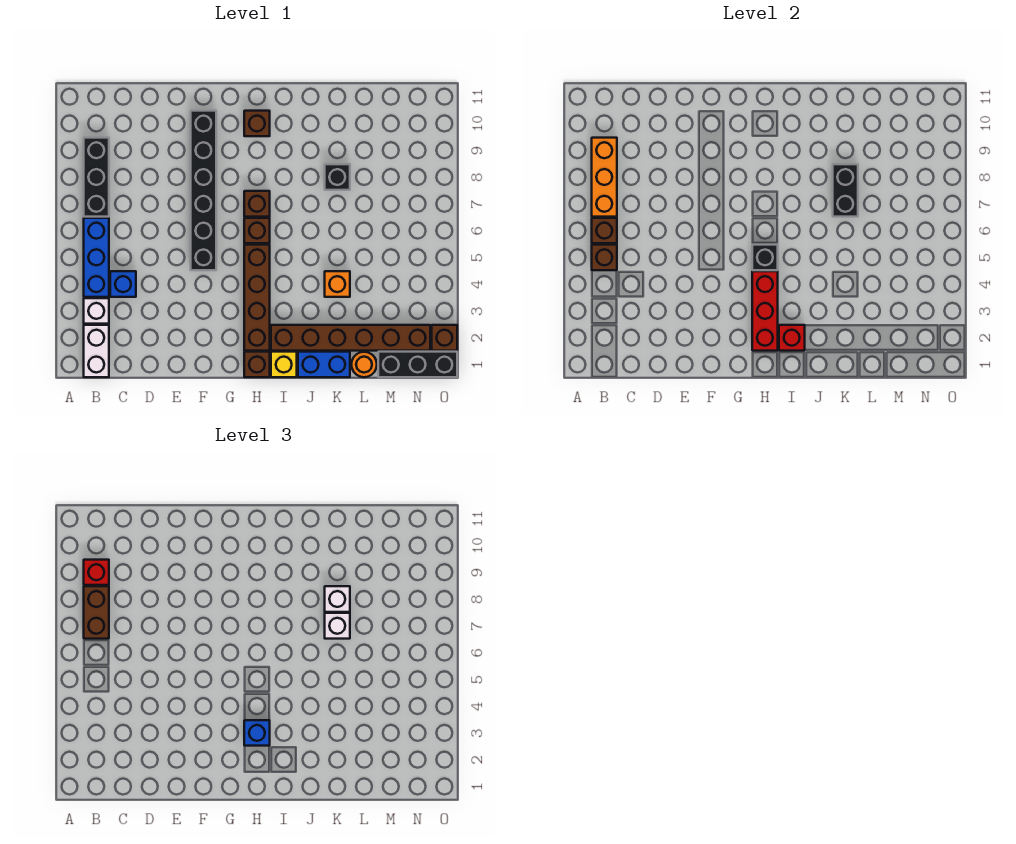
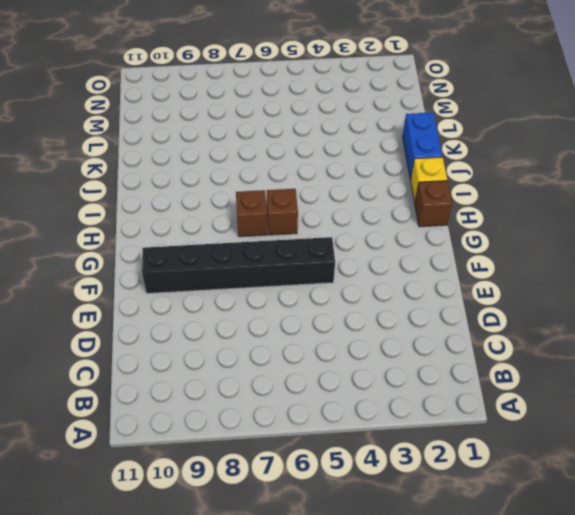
none -> white brick B1:B2 level 1
none -> white brick B3 level 1
none -> blue brick B4:B6 level 1
none -> black brick B7:B9 level 1

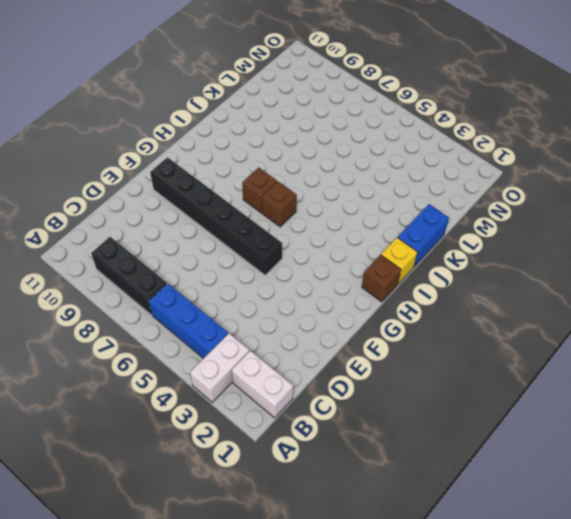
white brick A3:B3 level 1 -> white brick B3 level 1
none -> blue brick C4 level 1
none -> brown brick H2:H5 level 1
none -> brown brick H10 level 1
none -> brown brick I2:N2 level 1

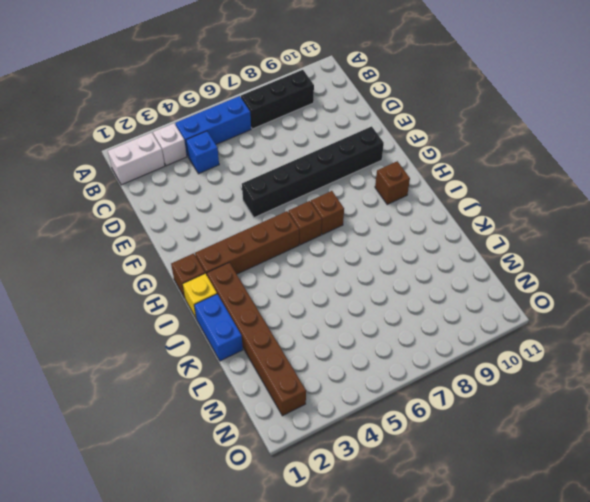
none -> orange brick K4 level 1
none -> black brick K8 level 1
none -> orange round brick L1 level 1
none -> black brick M1:O1 level 1

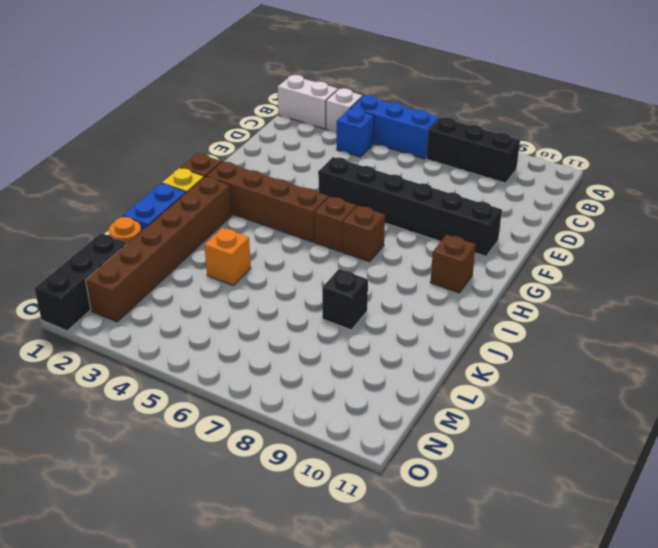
none -> brown brick O2 level 1
none -> brown brick B5 level 2
none -> brown brick B6 level 2
none -> orange brick B7:B9 level 2

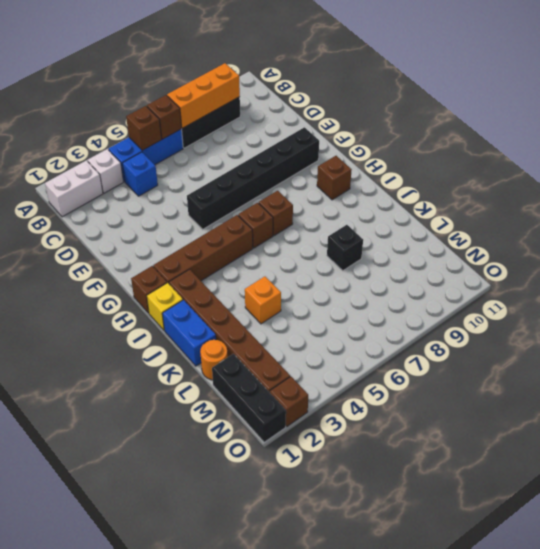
none -> red brick H2:H4 level 2
none -> black brick H5 level 2
none -> red brick I2 level 2
none -> black brick K7:K8 level 2

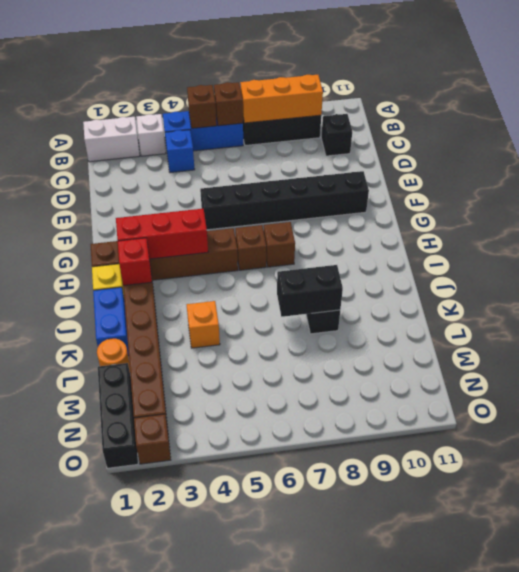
black brick C10 level 1 -> black brick H5 level 2
none -> brown brick H10 level 1
none -> brown brick B7:B8 level 3
none -> red brick B9 level 3
none -> blue brick H3 level 3

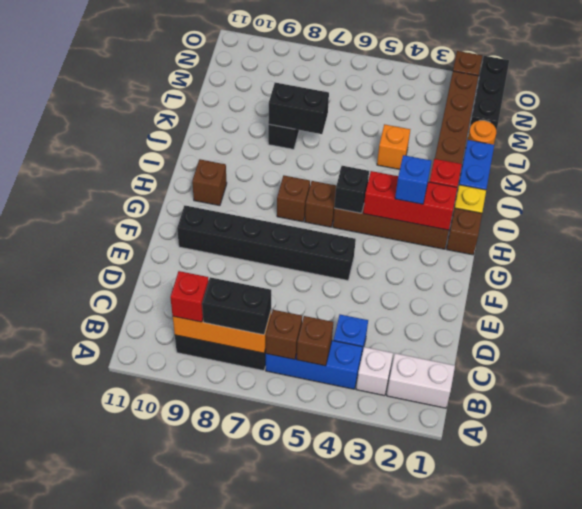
black brick B7:B8 level 3 -> brown brick B7:B8 level 3
none -> white brick K7 level 3
none -> white brick K8 level 3

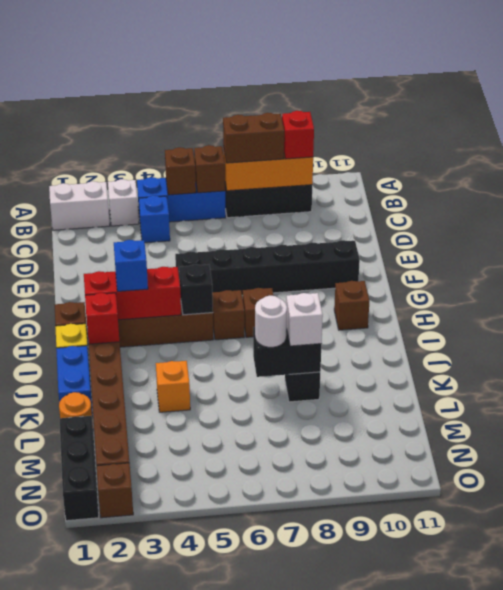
white round brick K7 level 3 -> white brick K7 level 3

